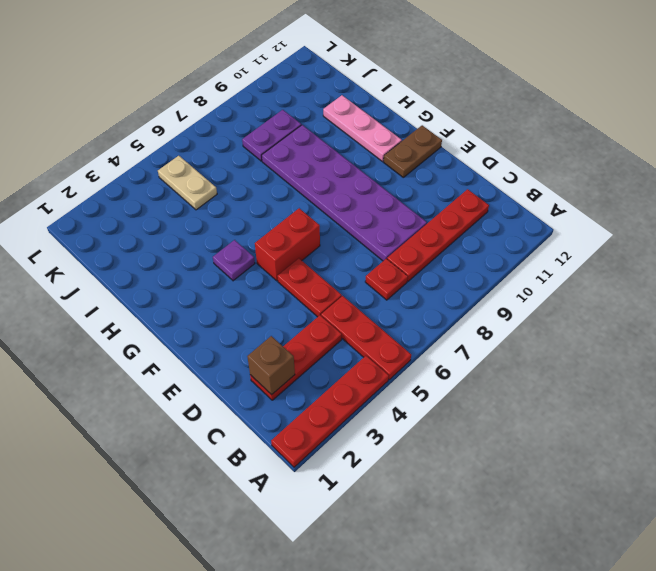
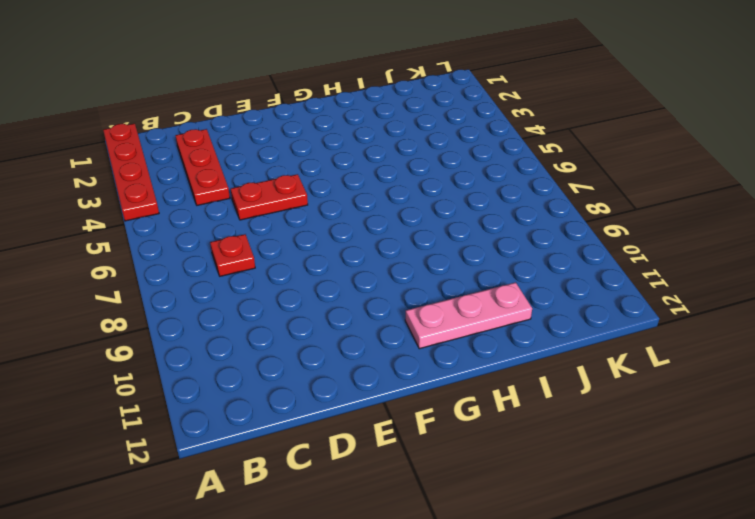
none -> red plate A5:C5 level 1
none -> red plate C8:C11 level 1
none -> purple plate D8:I9 level 1

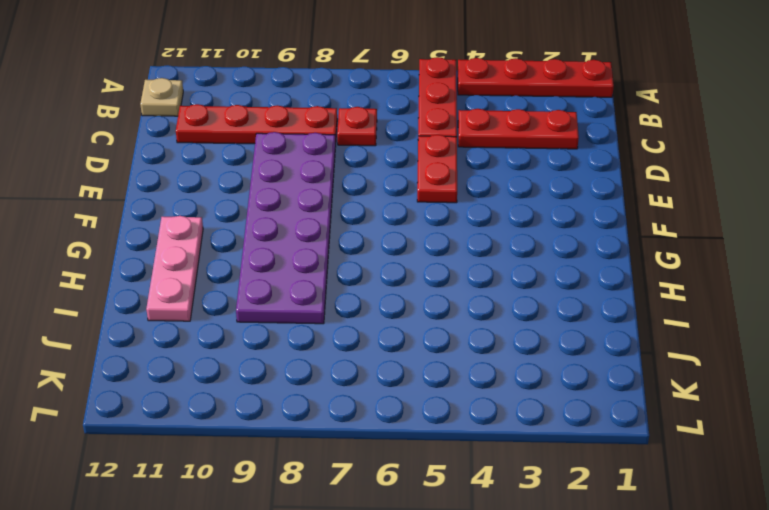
tan plate B12 level 1 -> none
none -> red brick F5:F6 level 1
none -> brown plate F11:F12 level 1
none -> purple plate G4 level 1

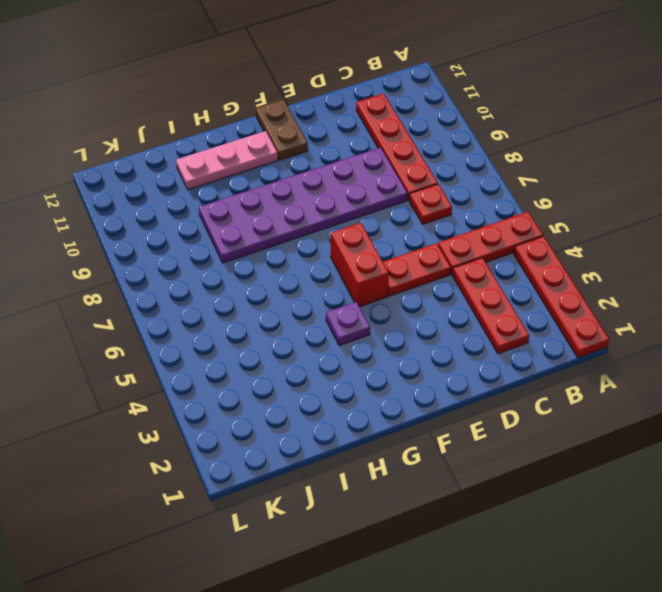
none -> tan plate J5:K5 level 1
none -> purple plate J8:J9 level 1
none -> brown brick C2 level 2

